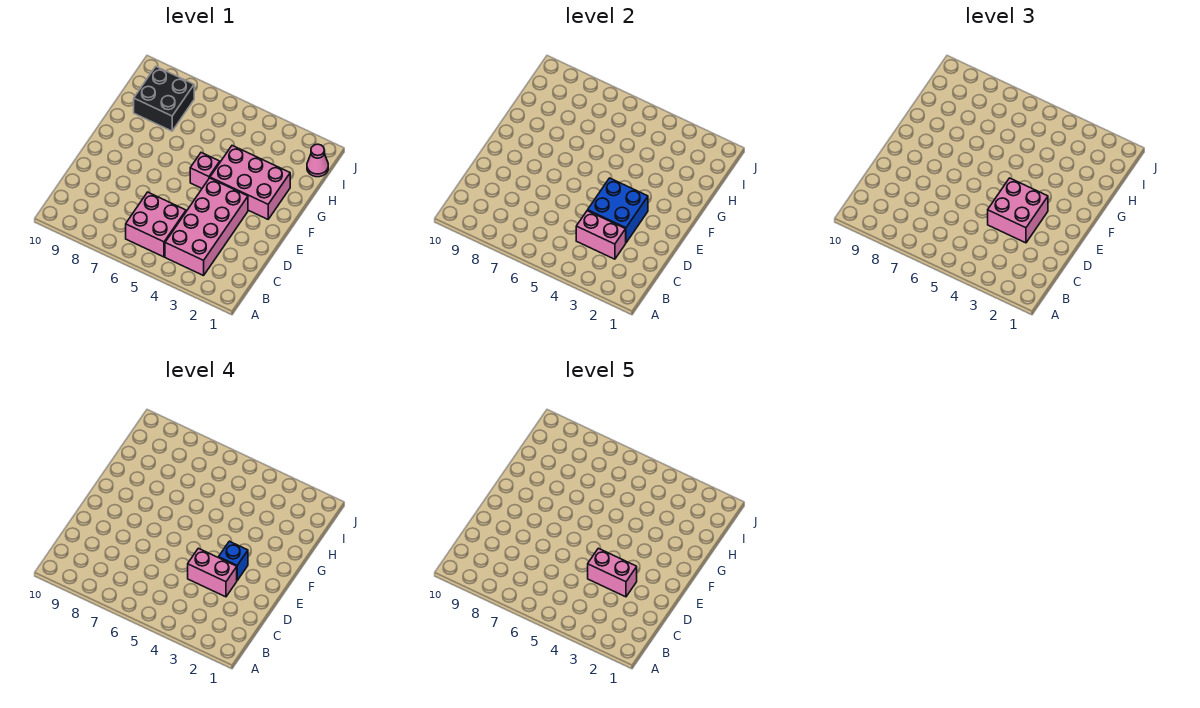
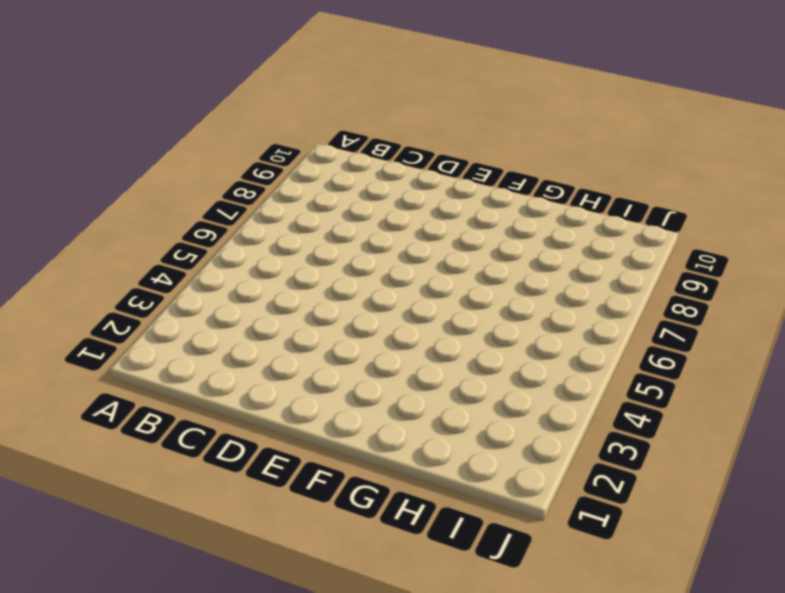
none -> pink brick B3:E4 level 1
none -> pink brick B5:C6 level 1
none -> pink brick F2:G4 level 1

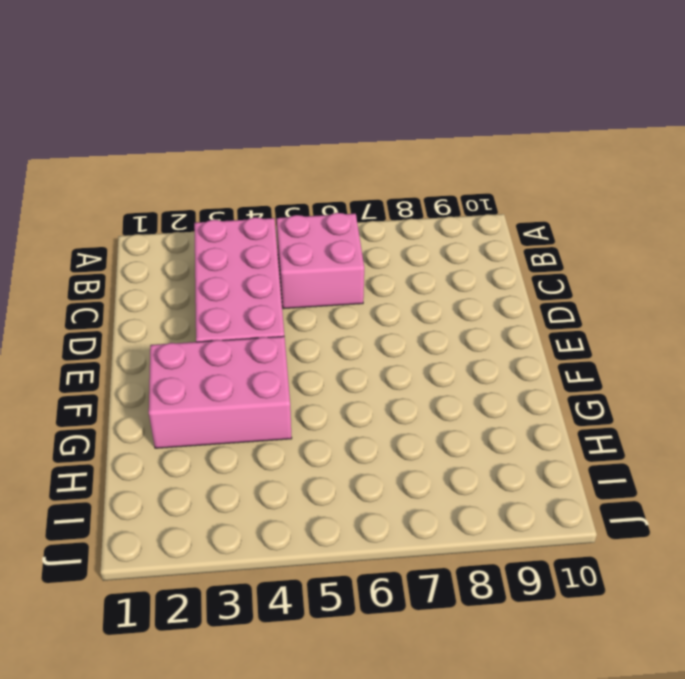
none -> pink brick F5 level 1
none -> black brick H8:I9 level 1
none -> pink cone I1 level 1

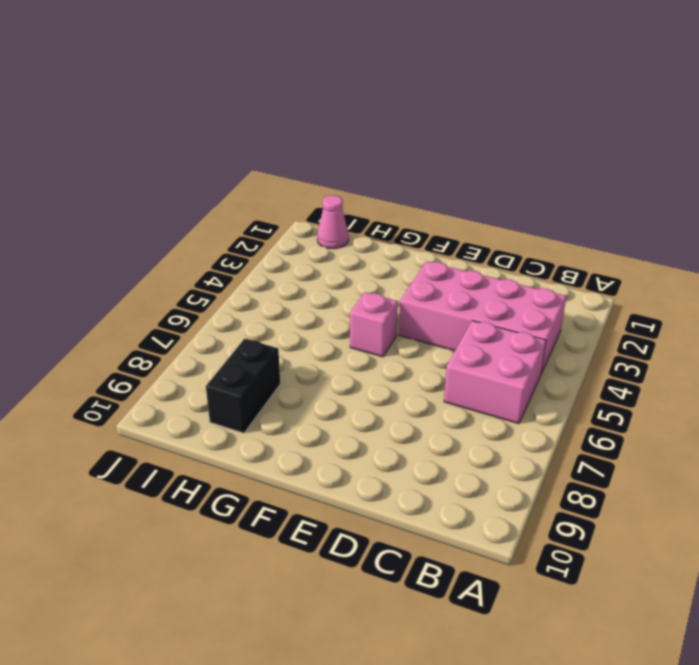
black brick H8:H9 level 1 -> black brick H8:I9 level 1
none -> pink brick F2:G4 level 1
none -> pink brick C3:C4 level 2
none -> blue brick D3:E4 level 2

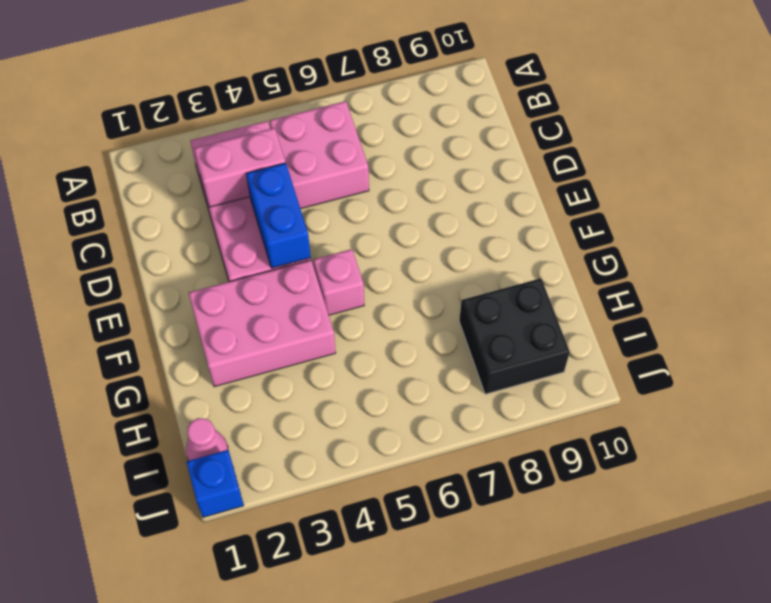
blue brick D4:E4 level 2 -> blue brick D3:E4 level 2
blue brick J1 level 1 -> blue brick E3 level 4
none -> pink brick D3:E4 level 3
none -> pink brick D3:D4 level 4
none -> pink brick D3:D4 level 5

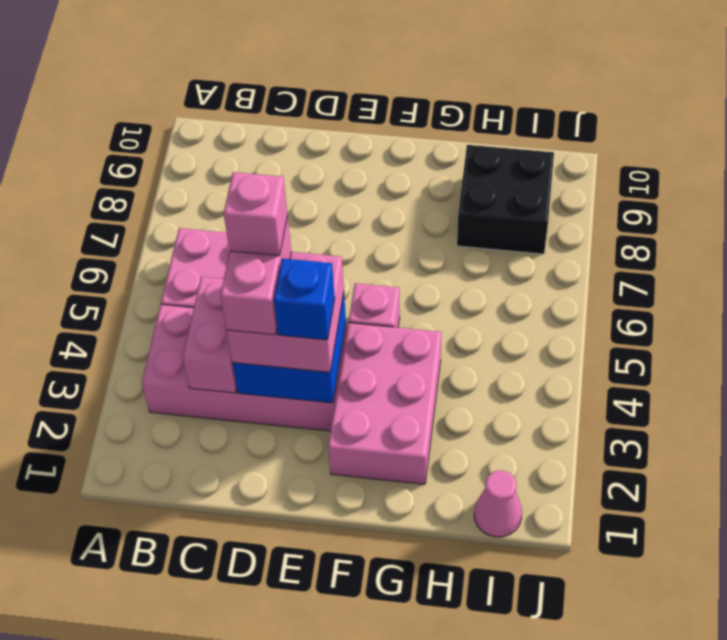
pink brick D4 level 5 -> pink brick D3:D4 level 5

